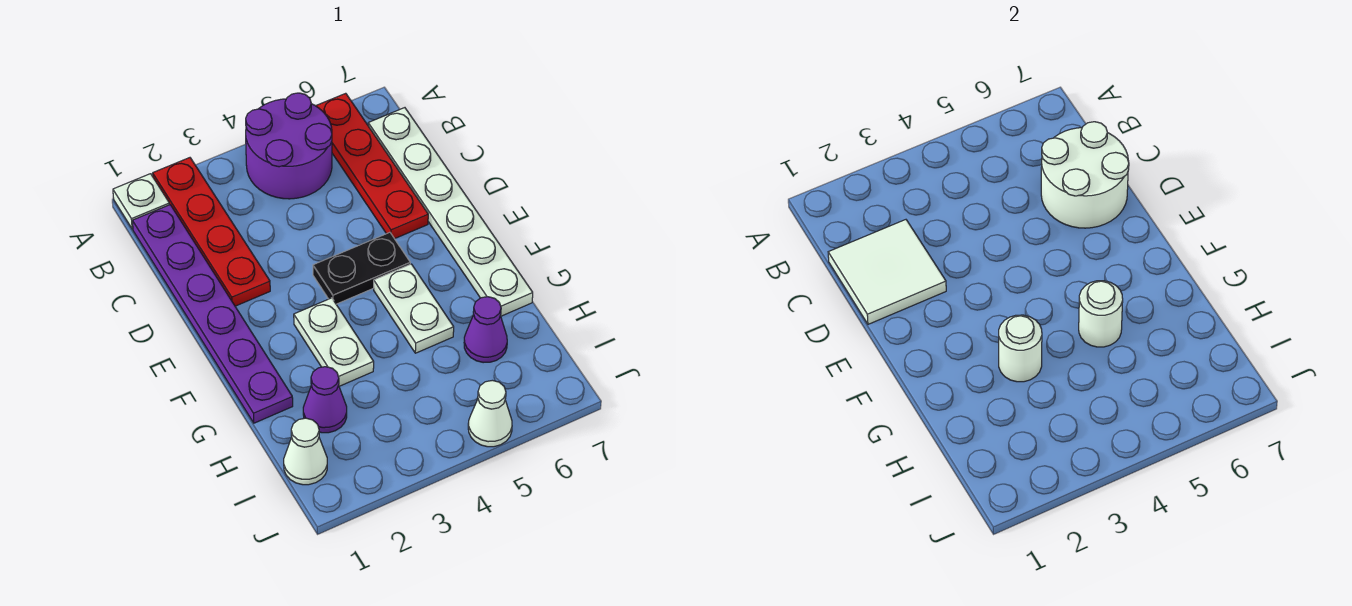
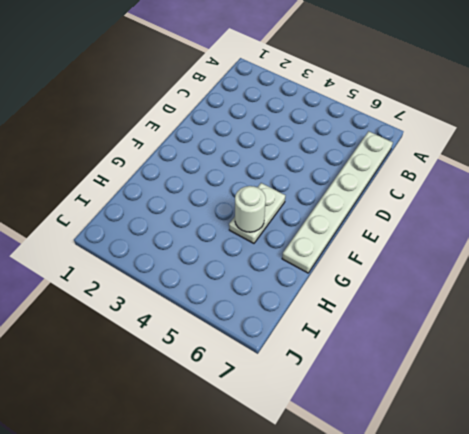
none -> white plate A1 level 1
none -> red plate A2:D2 level 1
none -> purple round brick A4:B5 level 1

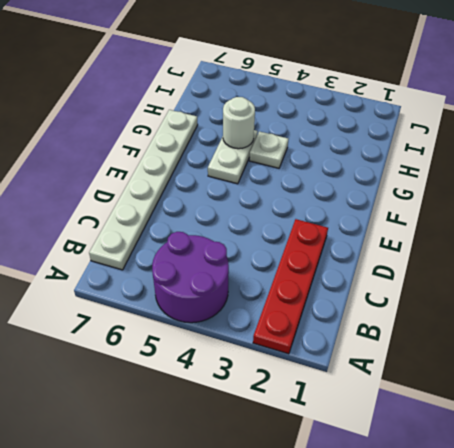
white plate G4 level 1 -> white plate A1 level 1
none -> red plate A6:D6 level 1
none -> purple plate B1:G1 level 1
none -> black plate E4:E5 level 1

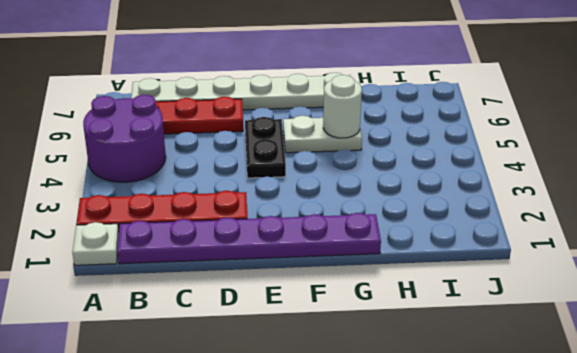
none -> white plate F3:G3 level 1
none -> purple cone H2 level 1
none -> purple cone H6 level 1

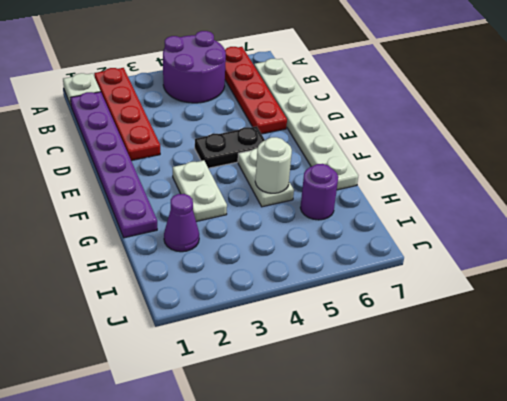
purple round brick H6 level 1 -> purple cone H6 level 1
none -> white cone I1 level 1
none -> white cone J5 level 1
none -> white tile C1:D2 level 2

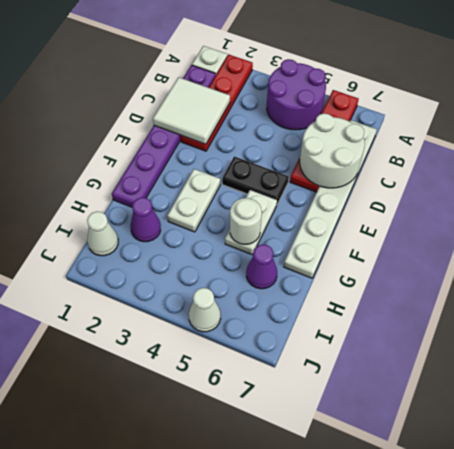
none -> white round brick G3 level 2

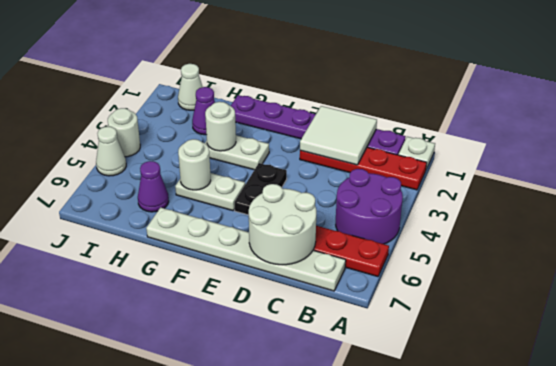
white round brick J4 level 1 -> none

